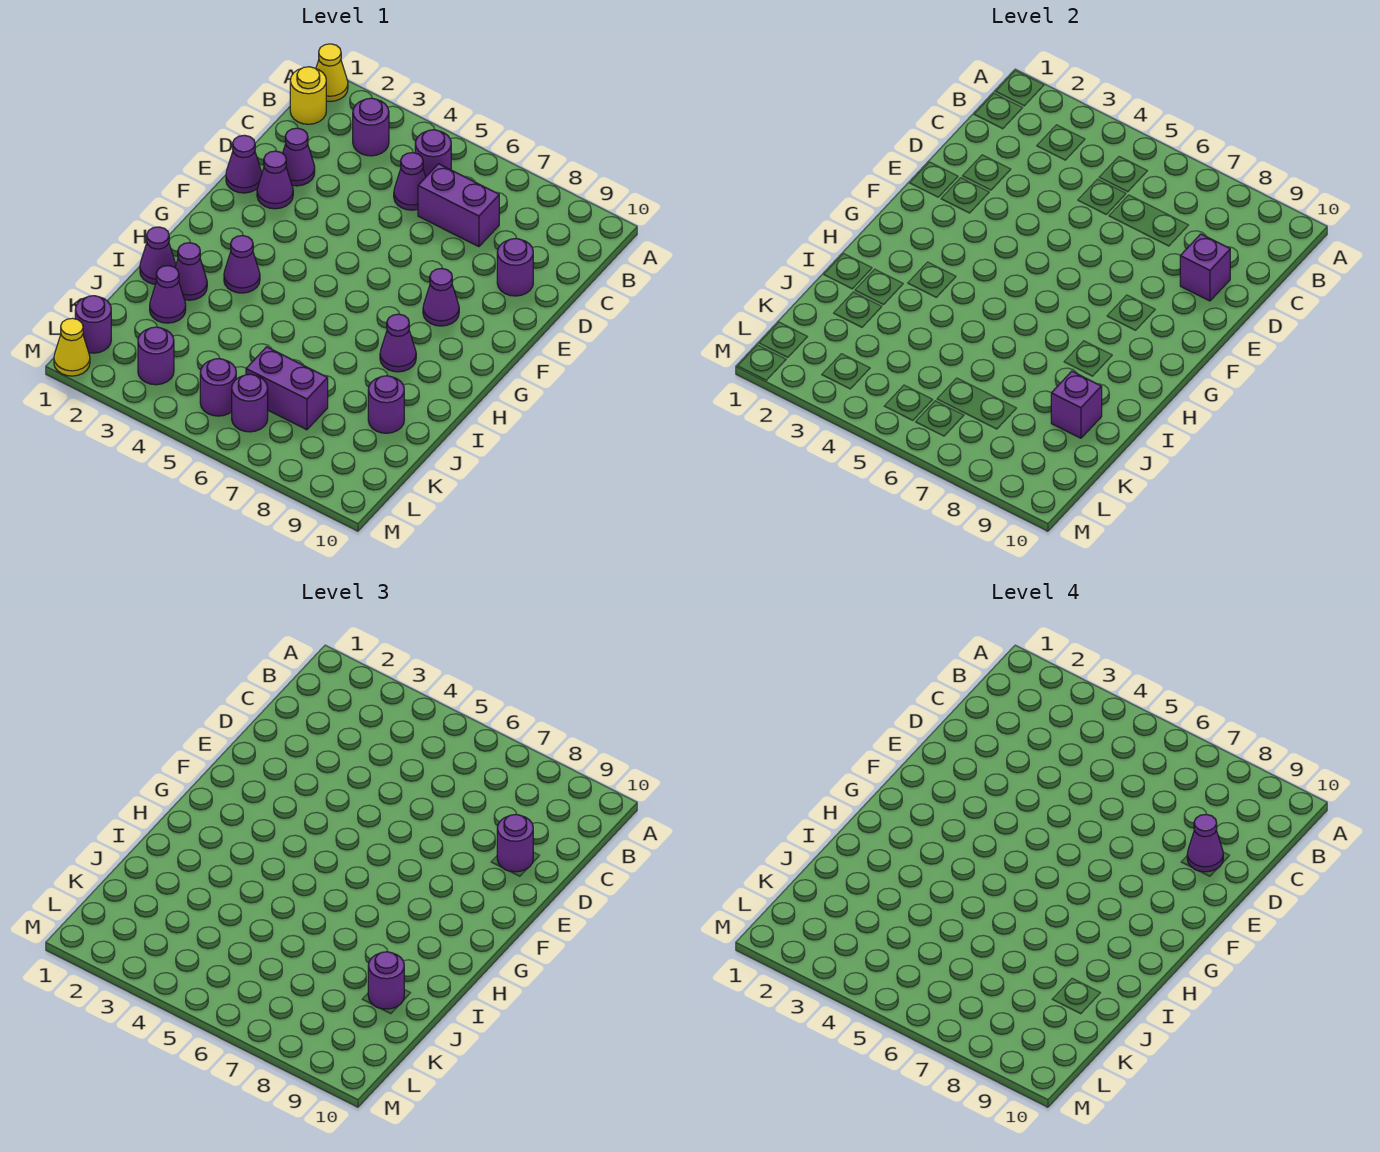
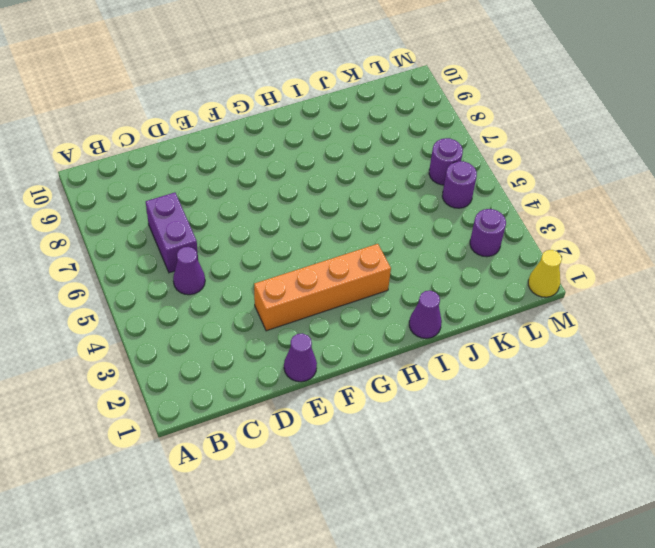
orange brick E3:H3 level 1 -> purple cone H3 level 1
none -> yellow cone A1 level 1
none -> yellow round brick B1 level 1
none -> purple round brick B3 level 1

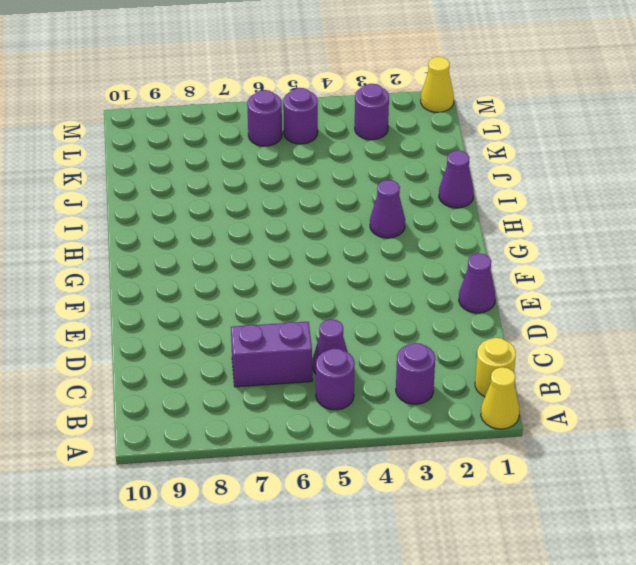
none -> purple cone D2 level 1
none -> purple round brick D9 level 1
none -> purple cone E2 level 1

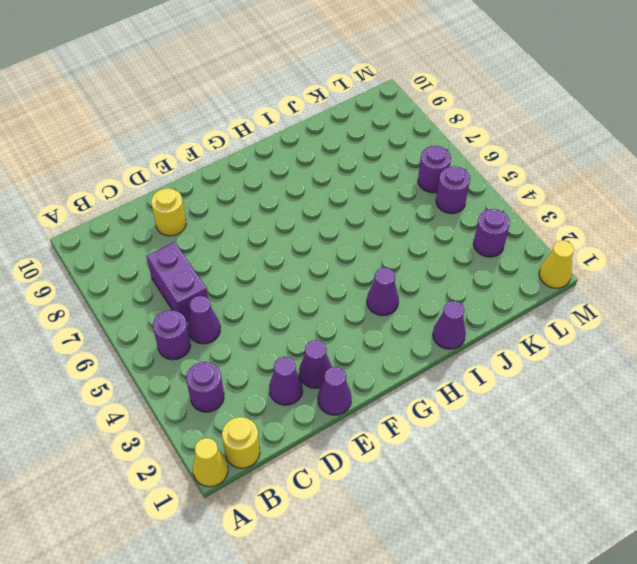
yellow round brick D9 level 1 -> purple round brick D9 level 1
none -> purple cone F8 level 1
none -> purple cone H8 level 1
none -> purple cone I2 level 1

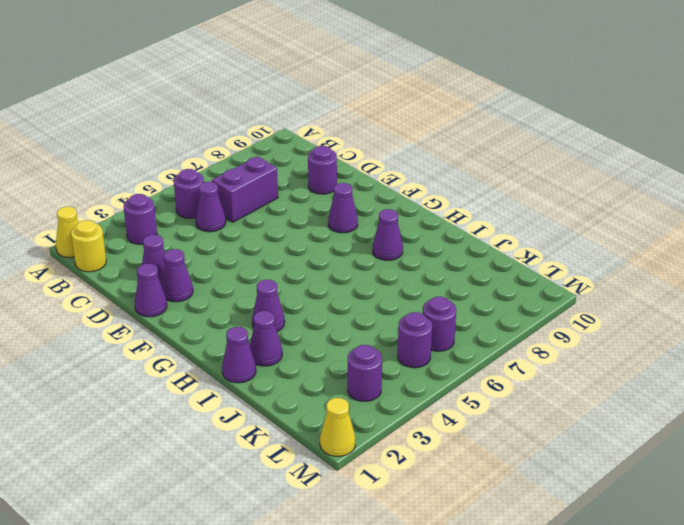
none -> purple cone J2 level 1
none -> purple round brick J9 level 1
none -> purple brick K6:K7 level 1

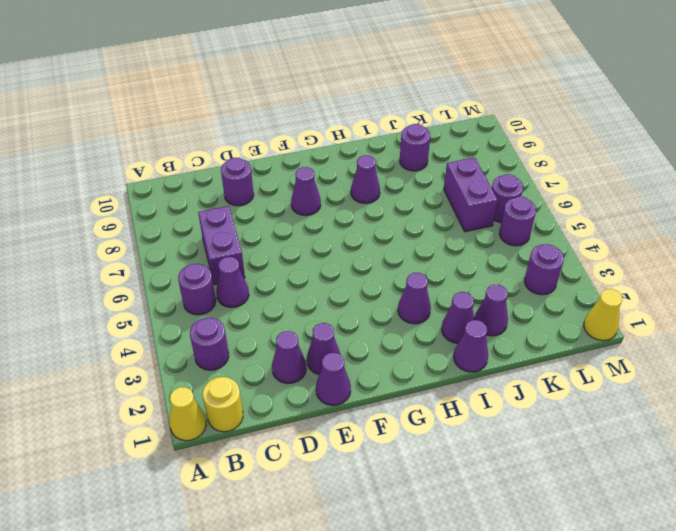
none -> purple round brick L1 level 1
none -> purple brick D9 level 2
none -> purple brick J9 level 2

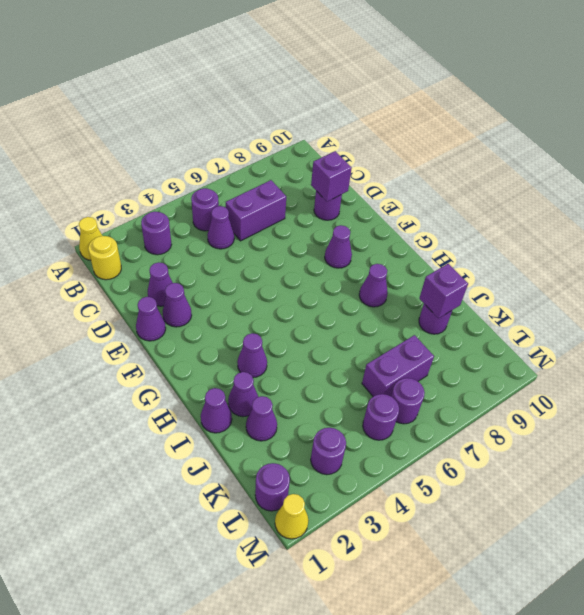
none -> purple round brick D9 level 3
none -> purple round brick J9 level 3
none -> purple cone D9 level 4

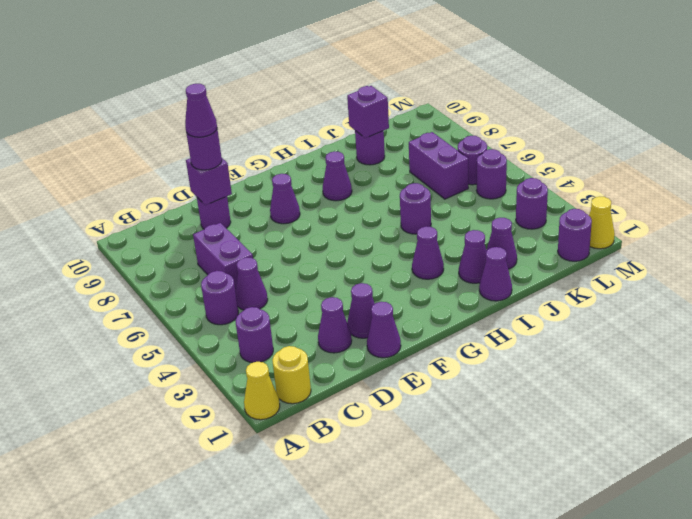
purple round brick I5 level 1 -> purple round brick J9 level 3

